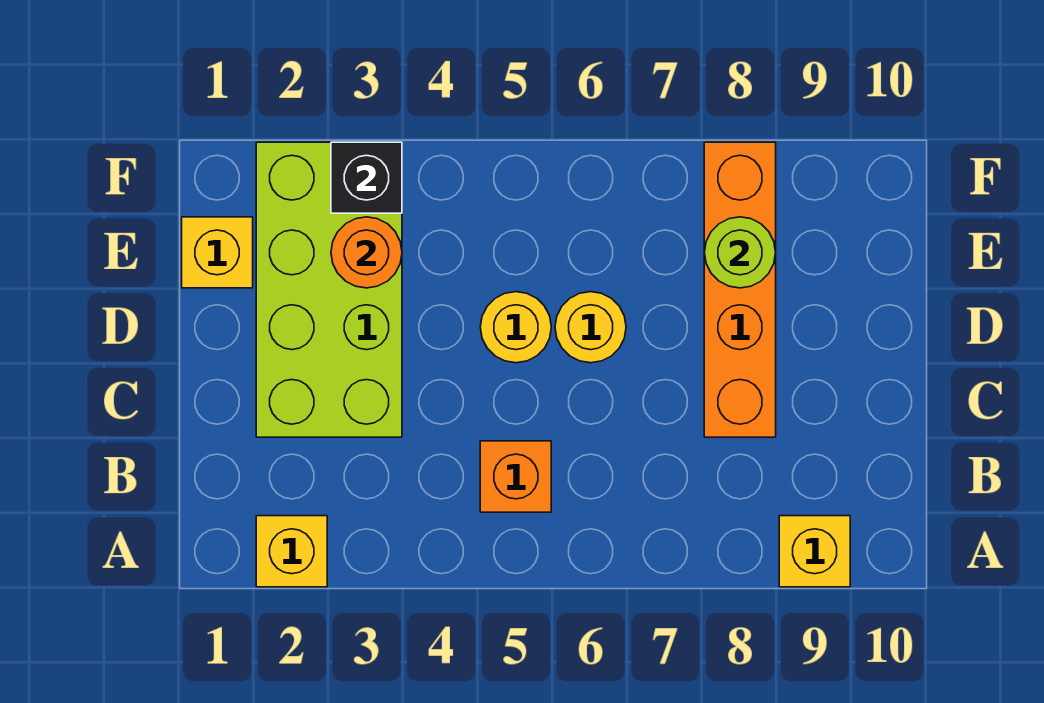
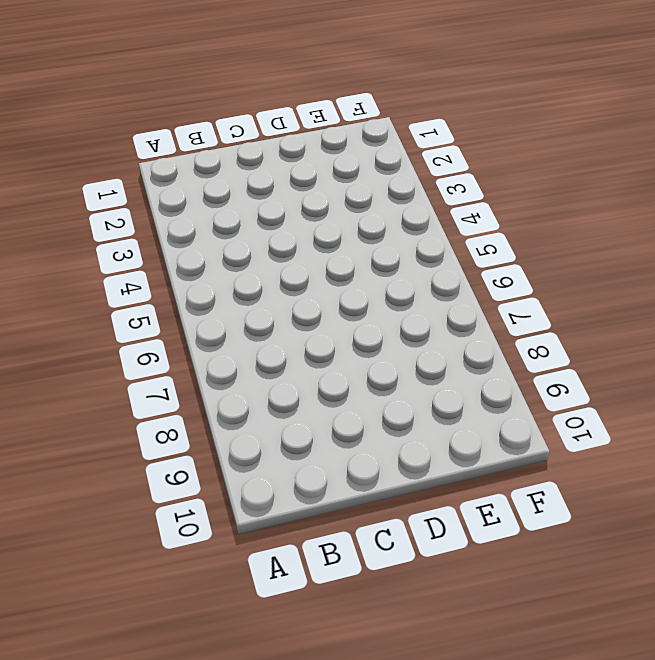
none -> yellow brick A2 level 1
none -> yellow brick A9 level 1

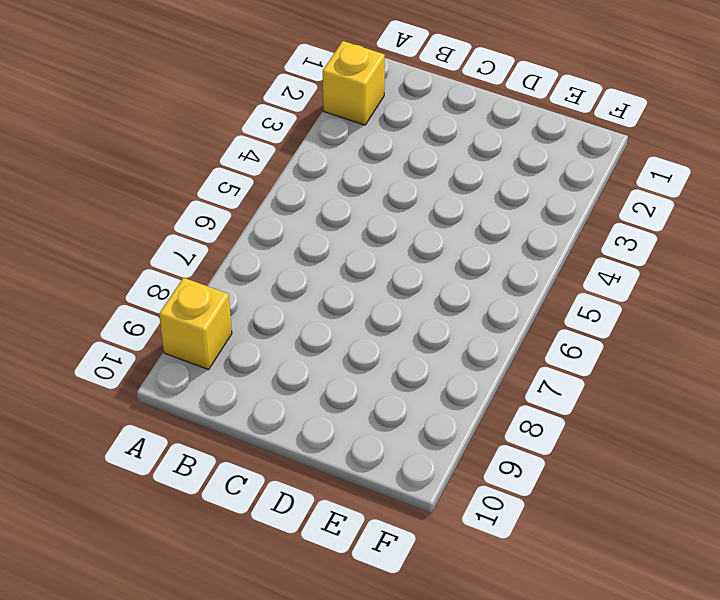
none -> orange brick B5 level 1
none -> lime brick C2:F3 level 1

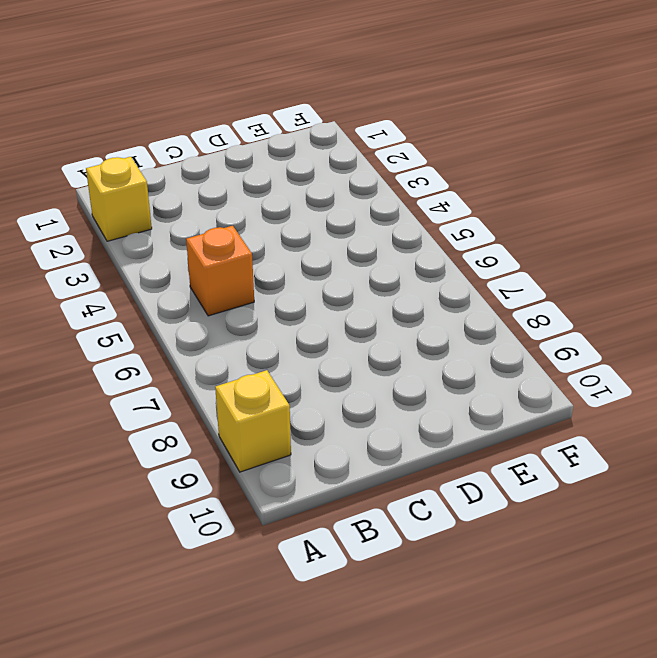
none -> lime brick C2:F3 level 1
none -> orange brick C8:F8 level 1

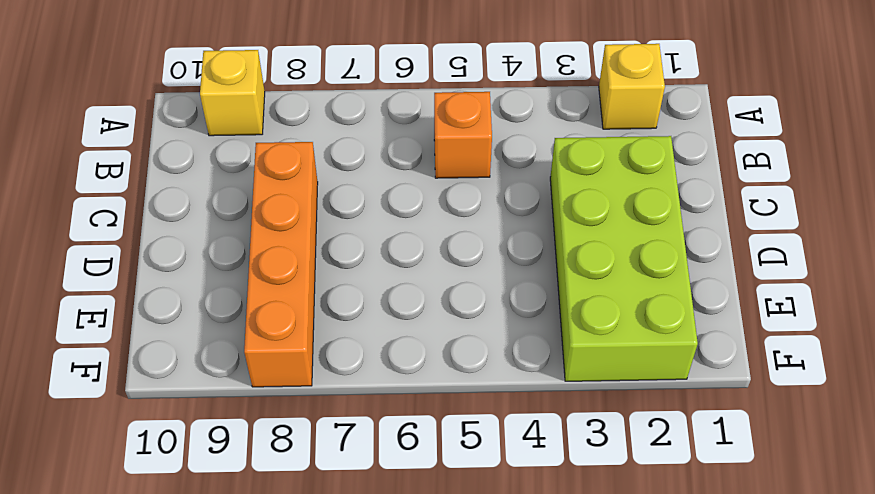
none -> yellow round brick D5 level 1
none -> yellow round brick D6 level 1

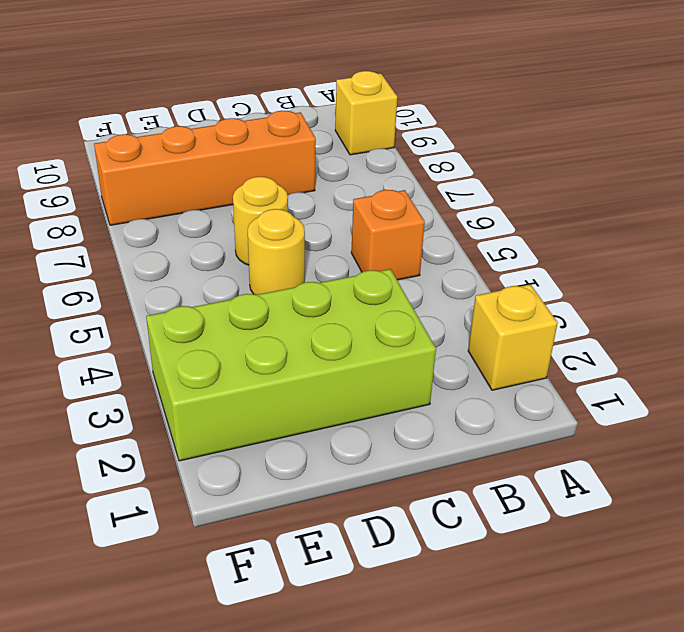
none -> yellow brick E1 level 1
none -> orange round brick E3 level 2

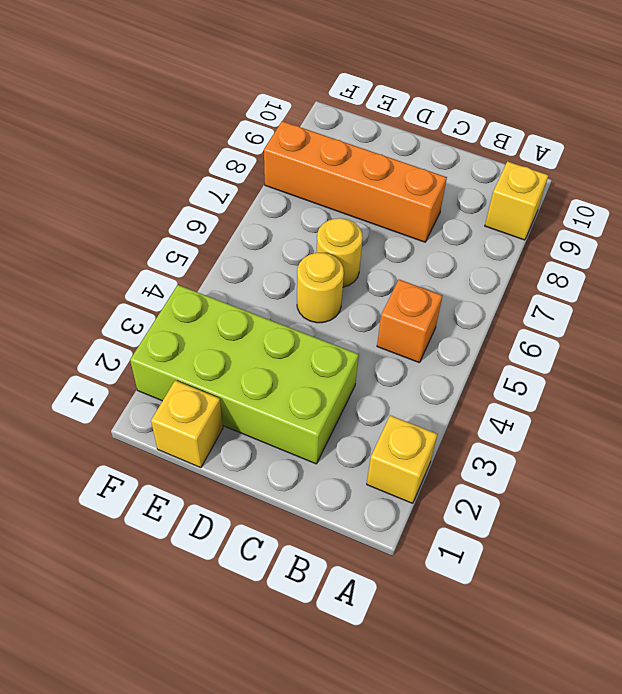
none -> orange round brick E3 level 2
none -> lime round brick E8 level 2

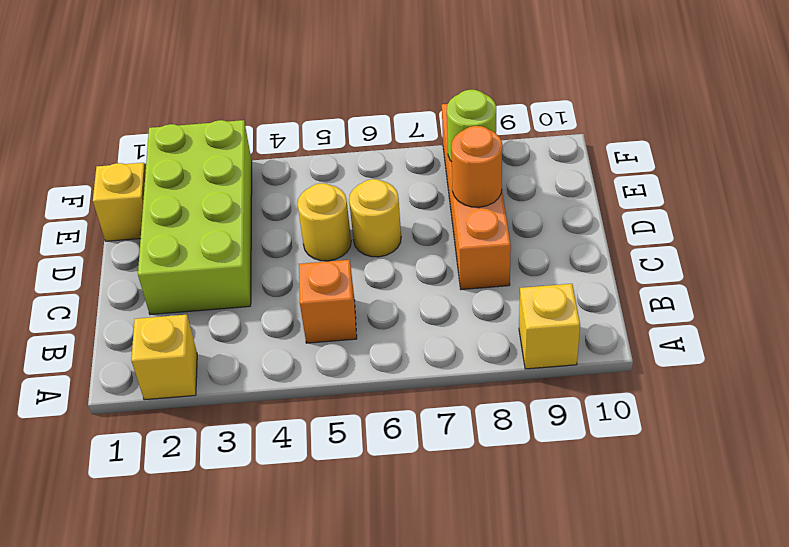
orange round brick D8 level 2 -> orange round brick E3 level 2
none -> black brick F3 level 2

